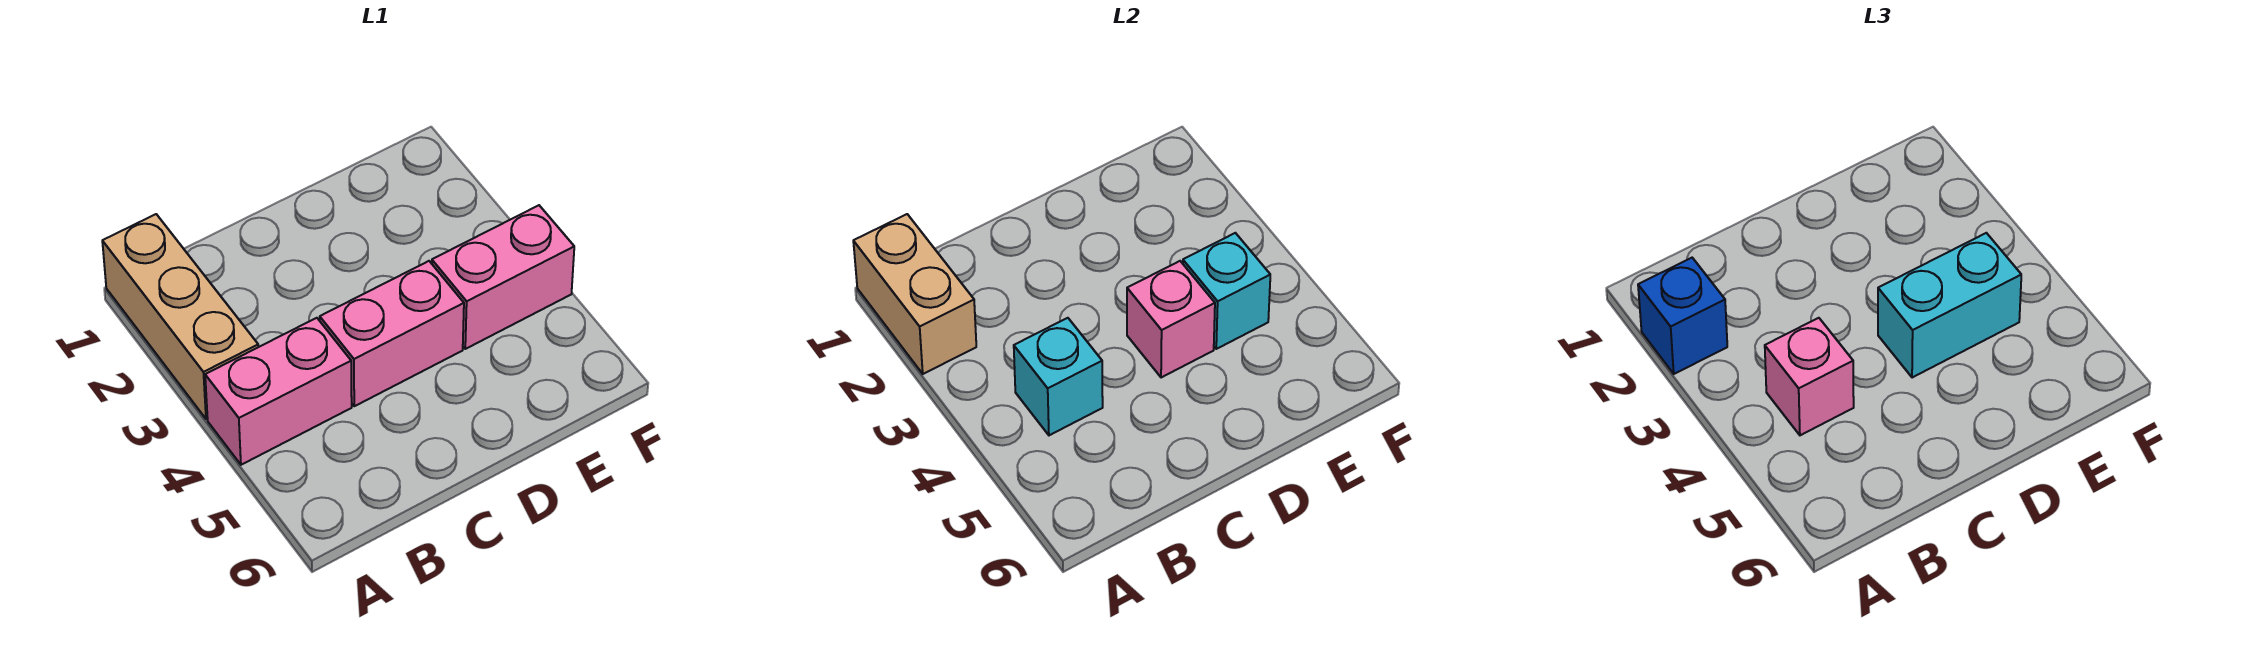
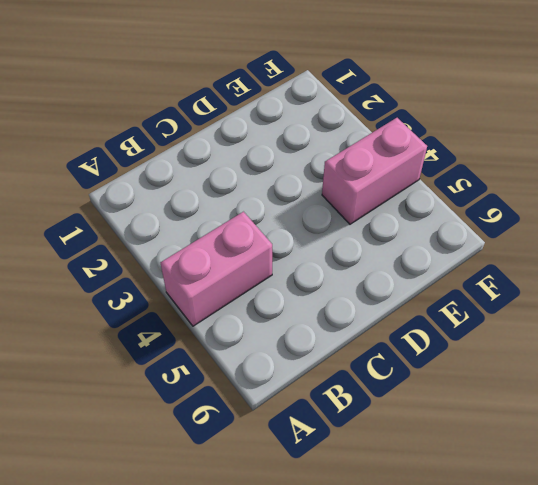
none -> tan brick A1:A3 level 1
none -> pink brick C4:D4 level 1

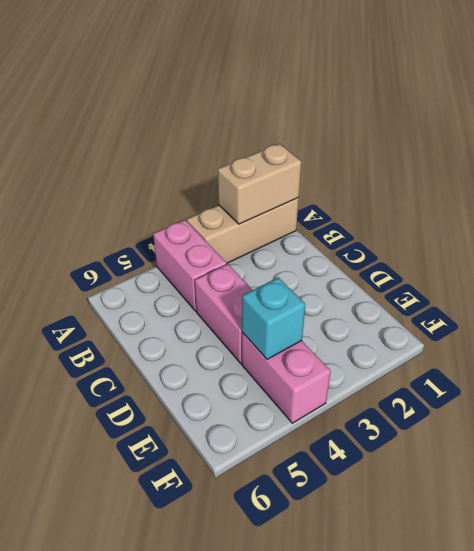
none -> cyan brick B4 level 2
none -> pink brick D4 level 2

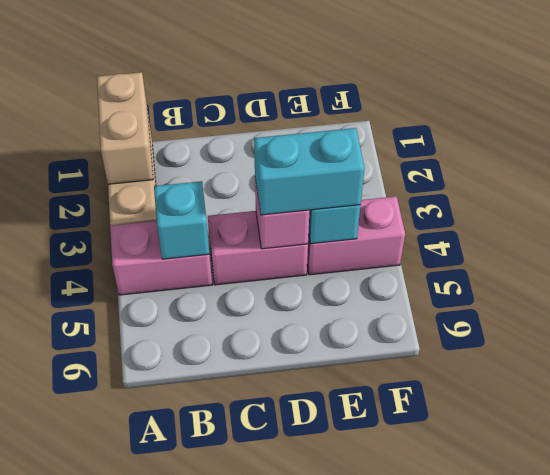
none -> blue brick A2 level 3
none -> pink brick B4 level 3

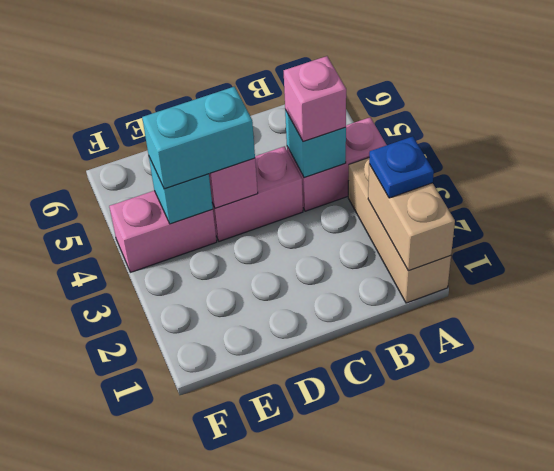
blue plate A2 level 3 -> blue brick A2 level 3

